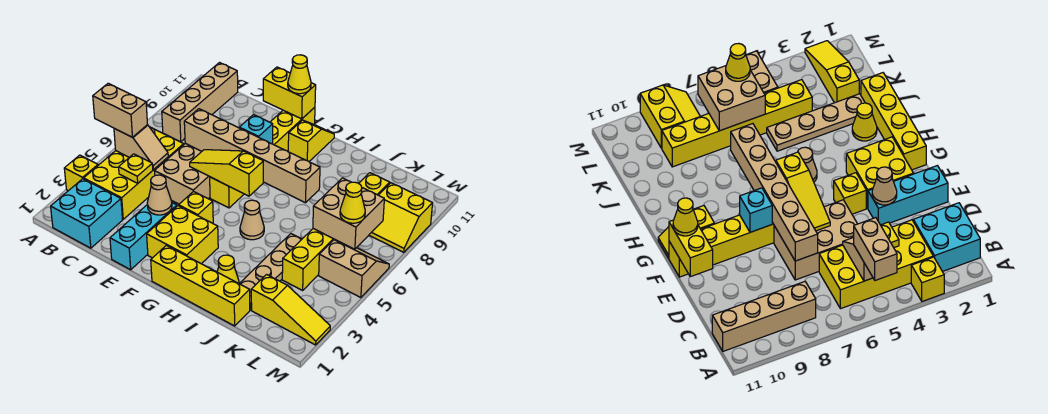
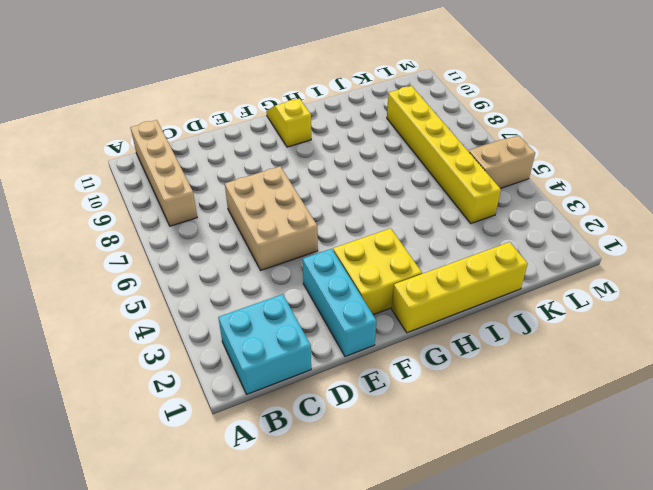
none -> yellow brick A3 level 1
none -> yellow brick B3:C6 level 1
none -> yellow brick F4 level 1

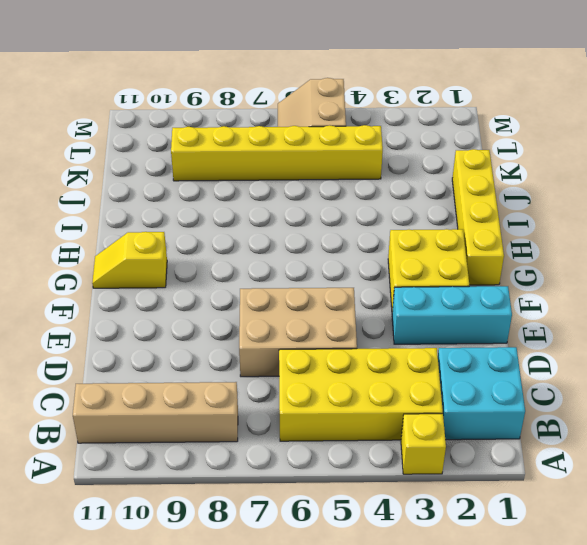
none -> yellow brick F4 level 1
none -> yellow brick F6:F11 level 1
none -> tan cone H5 level 1

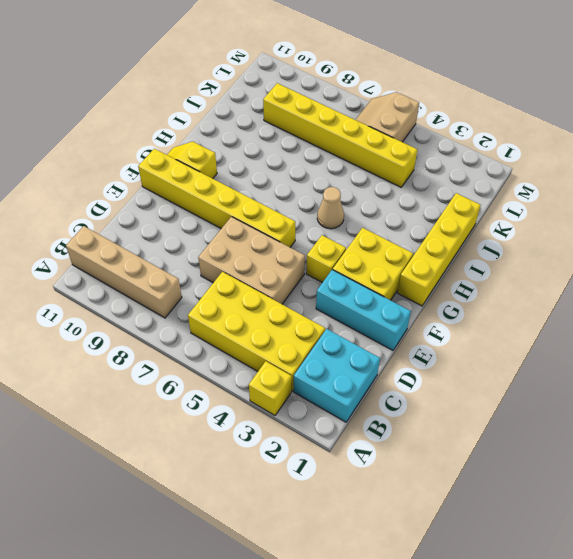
none -> yellow cone I2 level 1
none -> tan plate J2:J5 level 1
none -> yellow slope K2:M2 level 1 top K

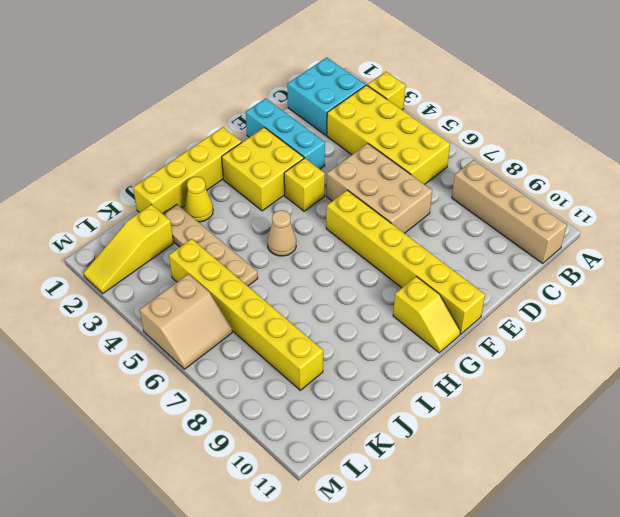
none -> yellow slope L8:M9 level 1 top 9
none -> tan slope B5:C5 level 2 top B
none -> yellow plate C4 level 2

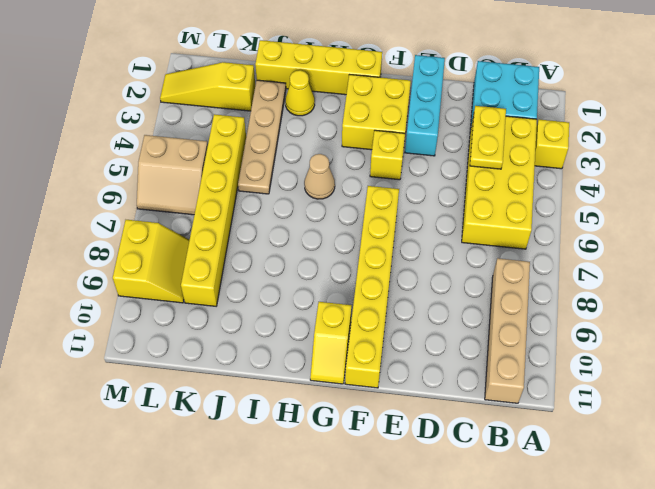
yellow plate C3:C4 level 2 -> yellow plate C4 level 2
yellow slope L8:M9 level 1 top M -> yellow slope L8:M9 level 1 top 9
none -> tan brick D5:E7 level 1
none -> tan slope B5:C5 level 2 top B
none -> tan brick D7:I7 level 2

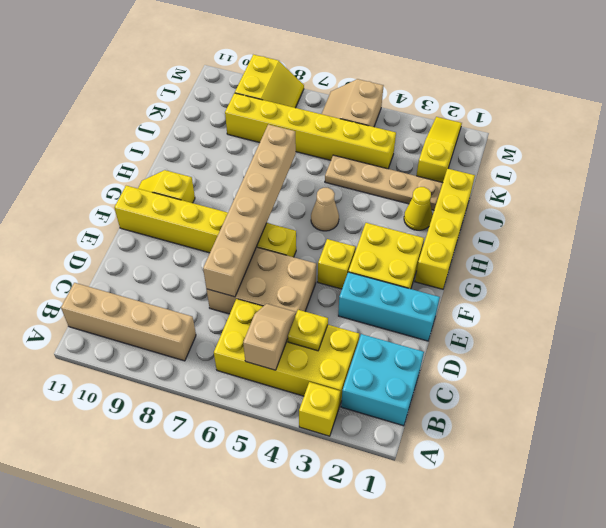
none -> tan cone E3 level 2
none -> yellow slope E6:G6 level 2 top G
none -> yellow brick E11:F11 level 2

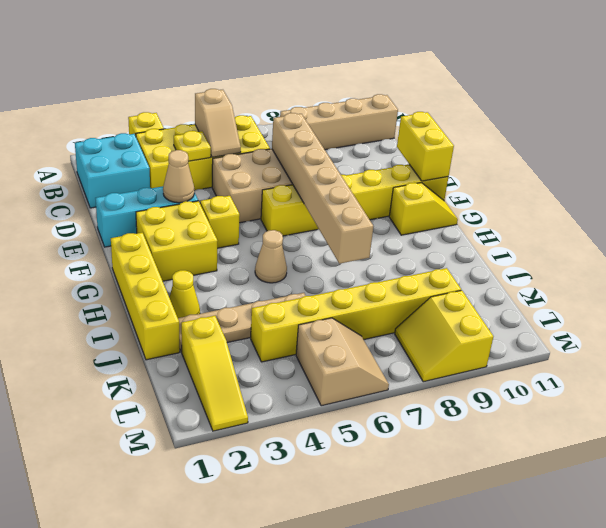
none -> yellow slope E6:G6 level 2 top G
none -> cyan brick F8 level 2
none -> tan brick K6:L7 level 2

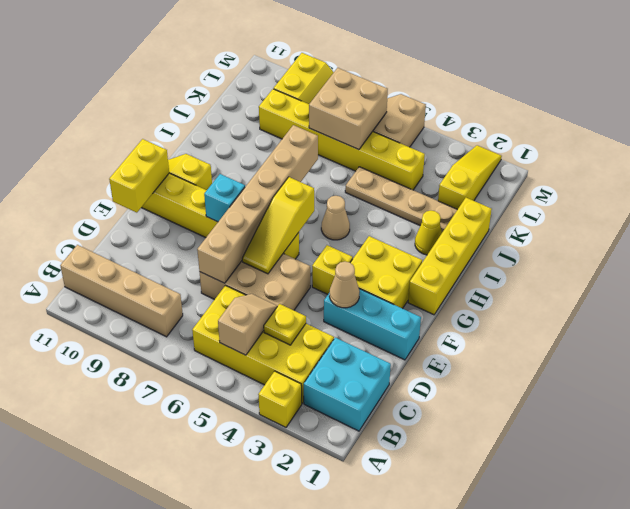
none -> tan brick A5:B5 level 3
none -> yellow cone F11 level 3
none -> yellow cone L6 level 3

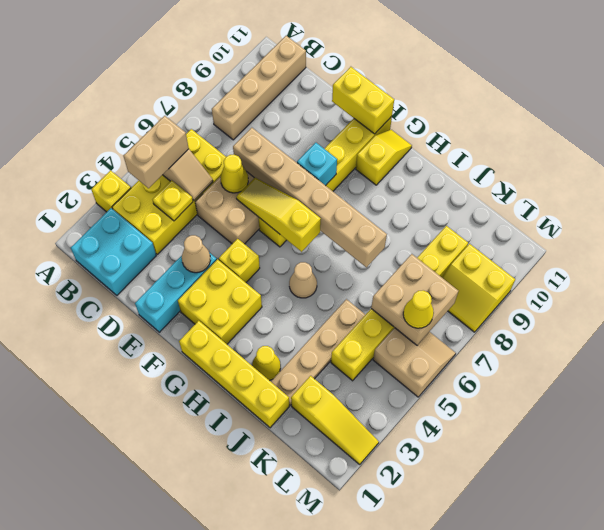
tan brick B4:B5 level 3 -> tan brick A5:B5 level 3
yellow cone D6 level 2 -> yellow cone F11 level 3

